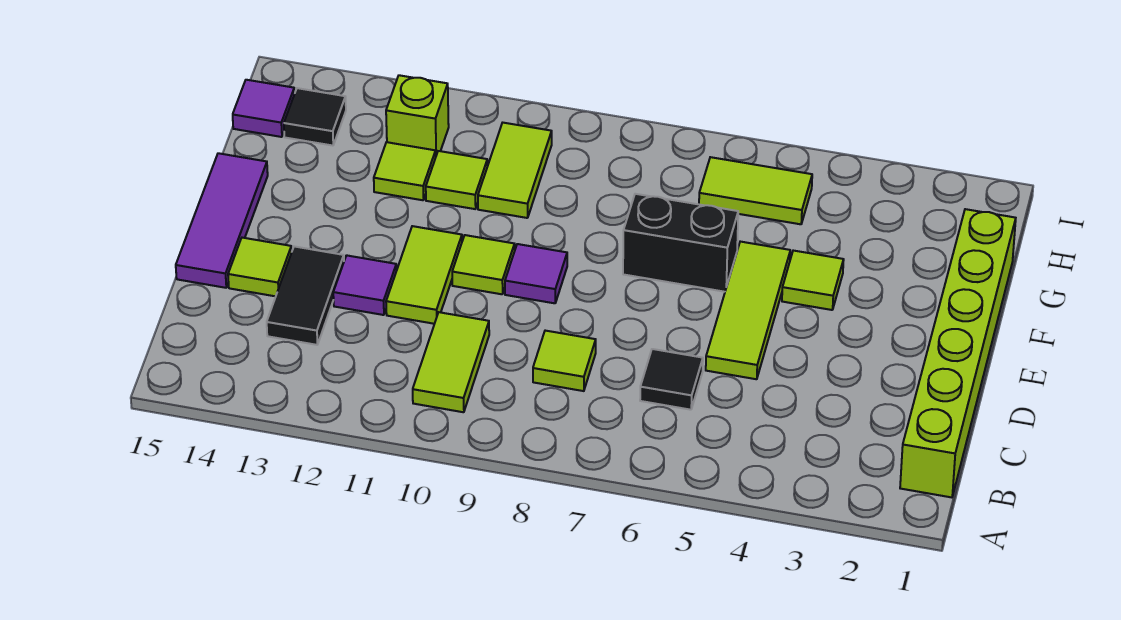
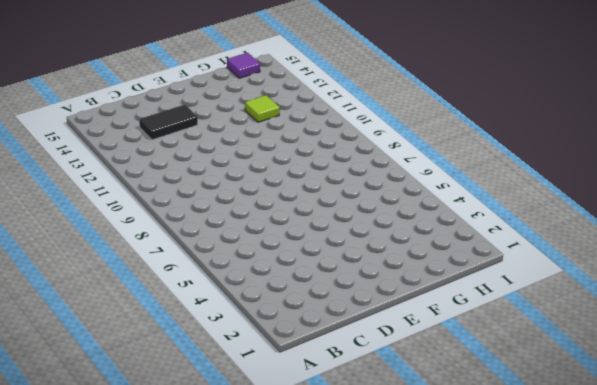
none -> lime brick B1:G1 level 1
none -> lime tile B10:C10 level 1
none -> black tile C6 level 1

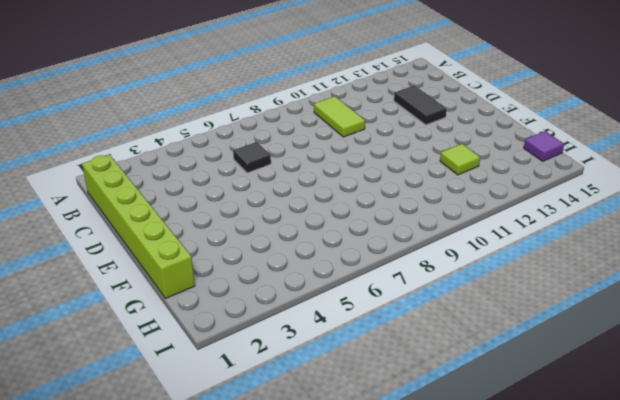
none -> lime tile C8 level 1
none -> lime tile D5:F5 level 1
none -> lime tile D11:E11 level 1

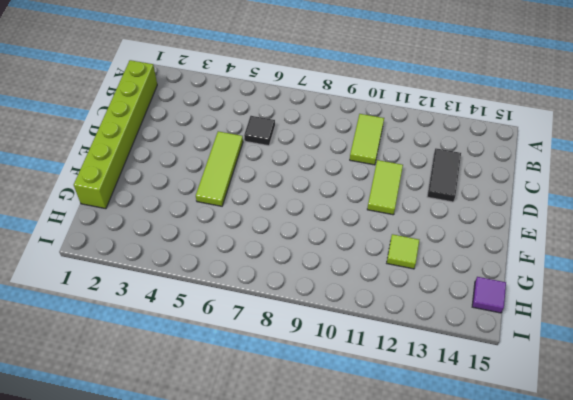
none -> lime tile C8 level 1
none -> purple tile D12 level 1
none -> lime tile D14 level 1

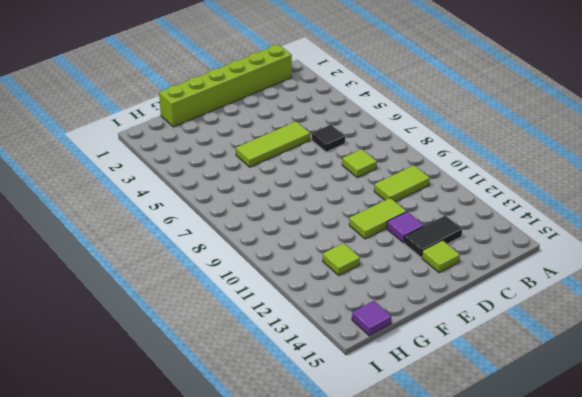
none -> purple tile D15:F15 level 1
none -> purple tile E9 level 1
none -> lime tile E10 level 1

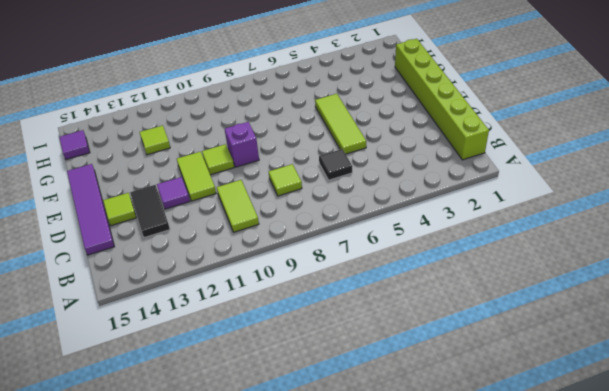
purple tile C15:F15 level 1 -> purple tile D15:F15 level 1
purple brick E9 level 1 -> purple tile E9 level 1
none -> lime tile F4 level 1
none -> black brick F6:F7 level 1
none -> lime tile G10:H10 level 1

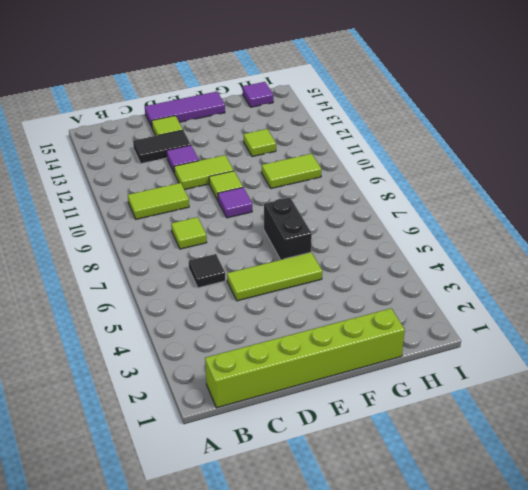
none -> lime tile F4 level 1
none -> lime tile G11 level 1
none -> lime tile H5:H6 level 1

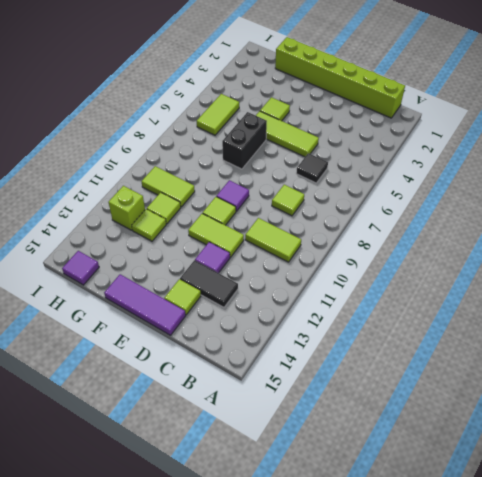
none -> black tile H14 level 1

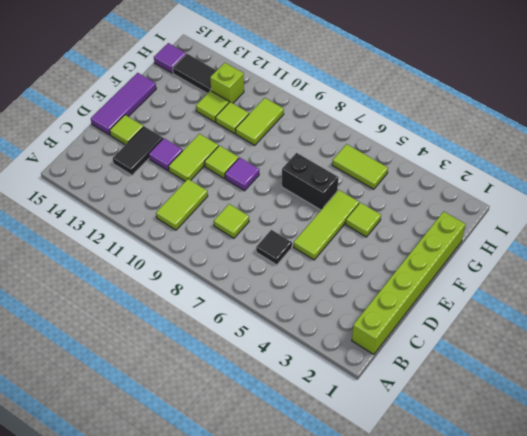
black tile H13:H14 level 1 -> black tile H14 level 1

